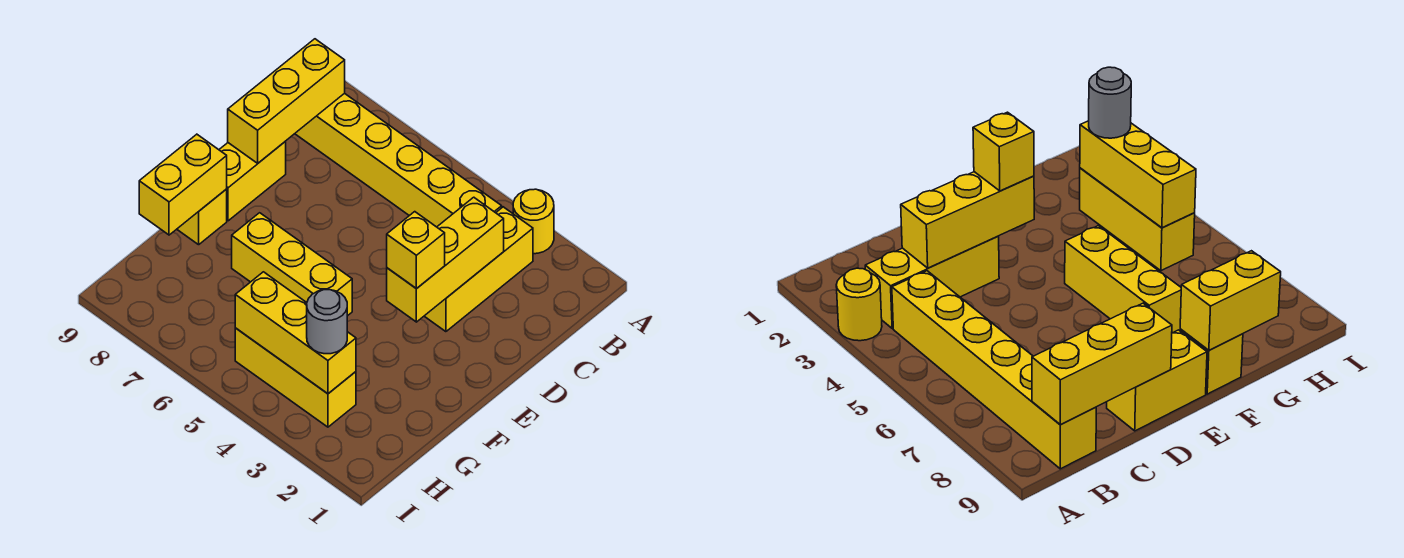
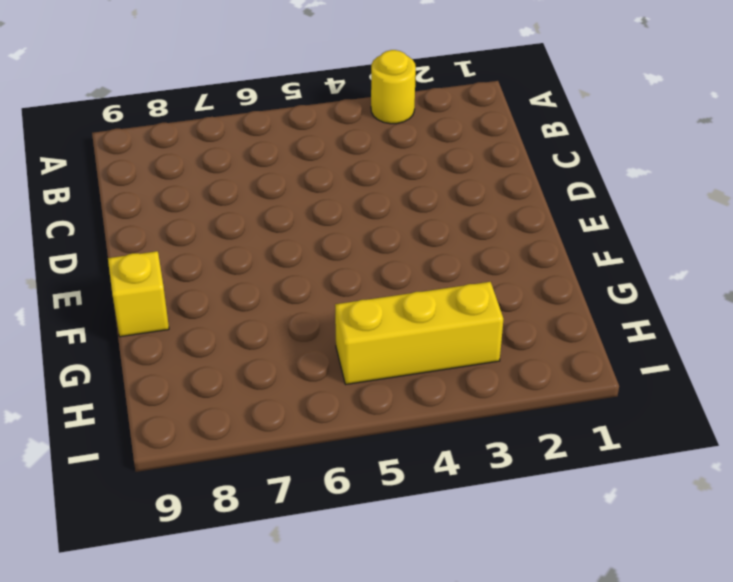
none -> yellow brick B3:D3 level 1
none -> yellow brick B4:B9 level 1
none -> yellow brick D9:E9 level 1

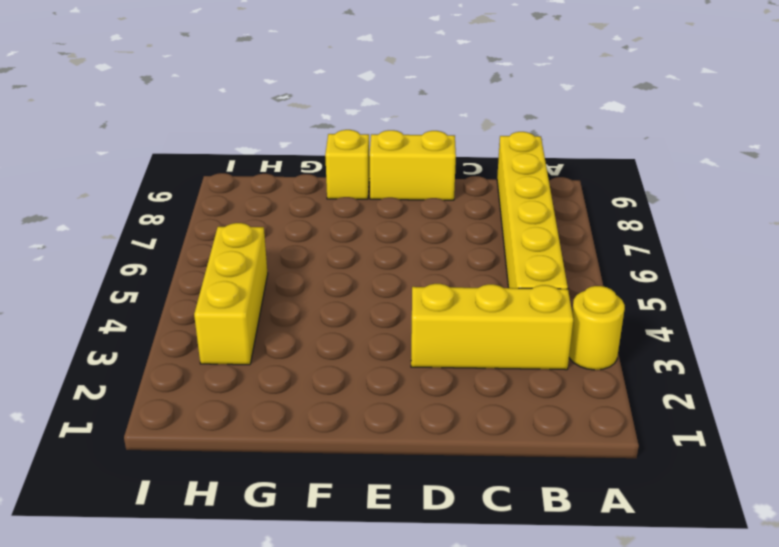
none -> yellow brick F5:F7 level 1
none -> yellow brick B9:D9 level 2
none -> yellow brick C3:E3 level 2

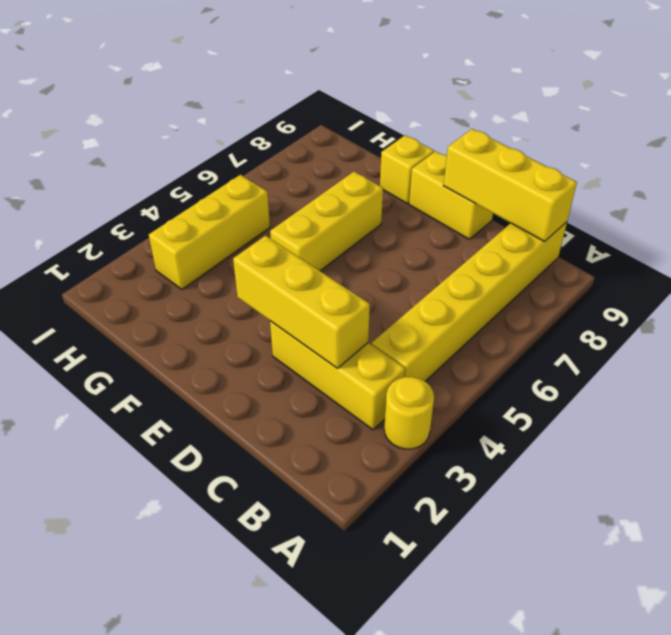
none -> yellow brick F9:G9 level 2
none -> yellow brick H3:H5 level 2
none -> yellow brick E3 level 3

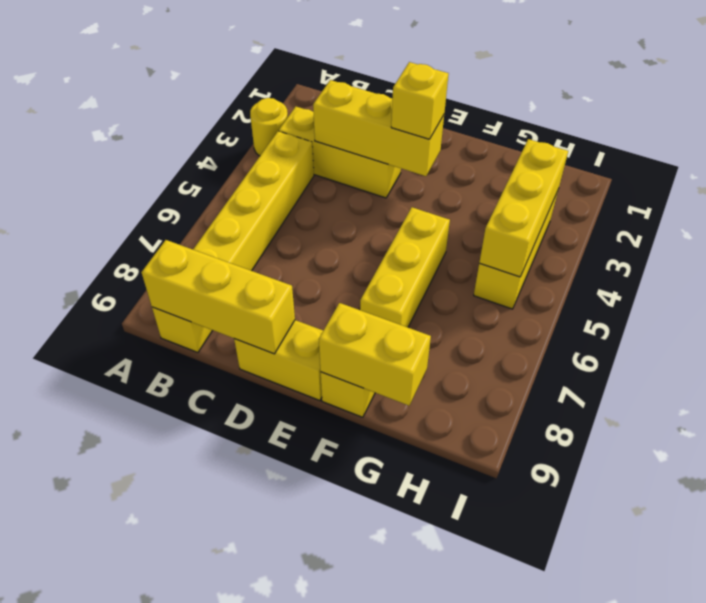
none -> grey round brick H3 level 3

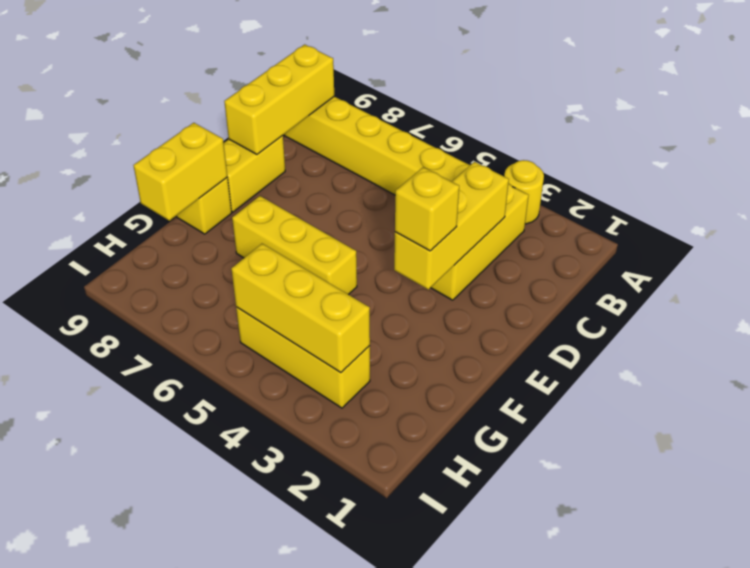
none -> grey round brick H3 level 3

